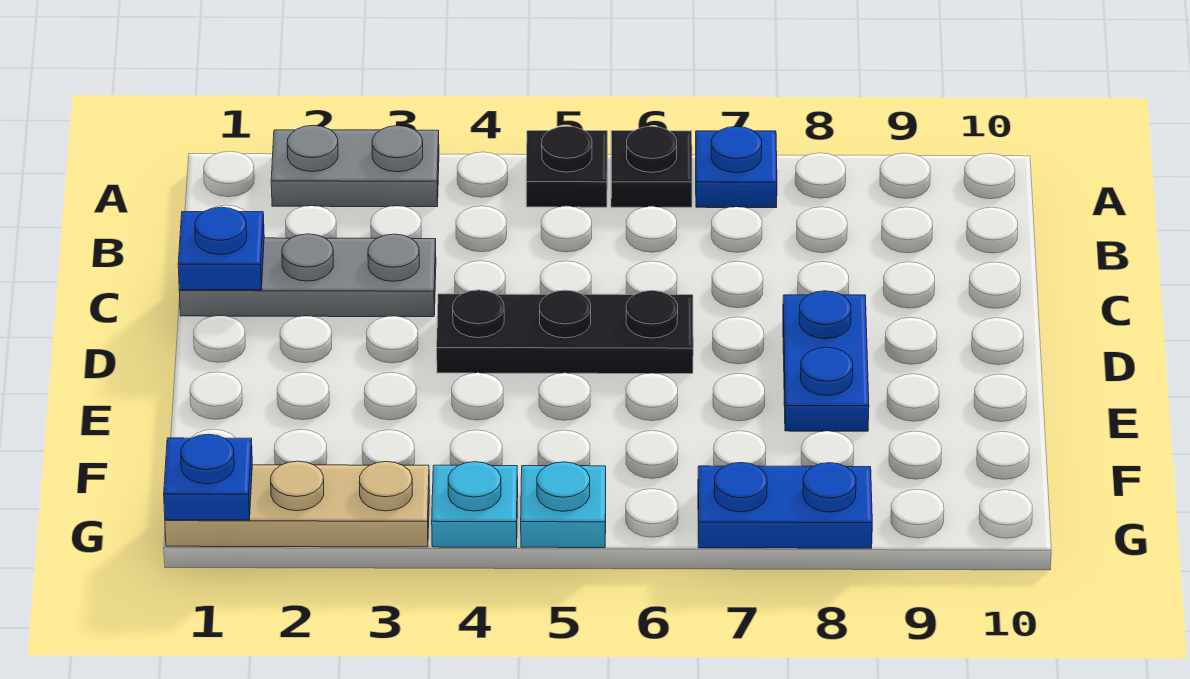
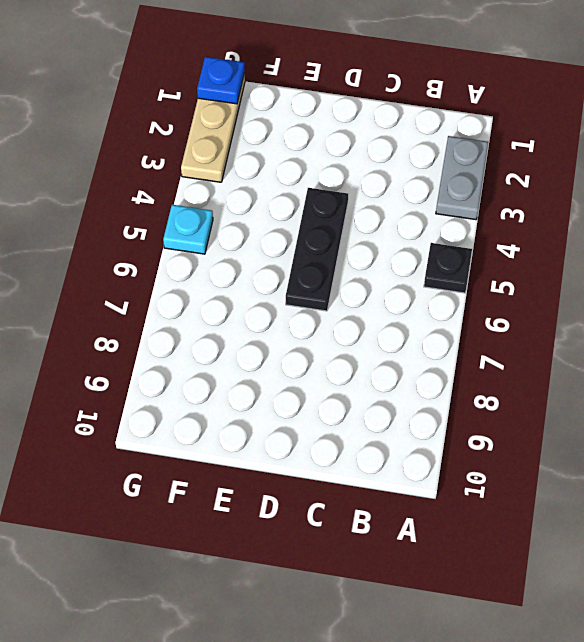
none -> black plate A6 level 1
none -> blue plate A7 level 1
none -> grey plate C1:C3 level 1

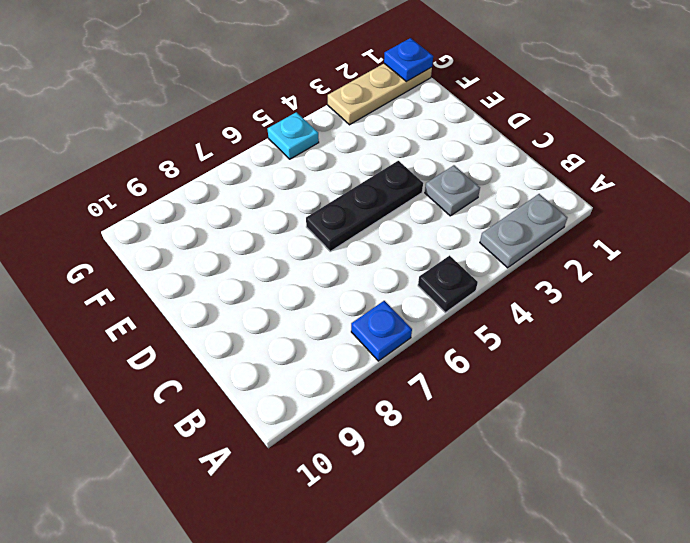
grey plate C3 level 1 -> grey plate C1:C3 level 1
none -> black plate A6 level 1
none -> blue plate D8:E8 level 1
none -> cyan plate G4 level 1

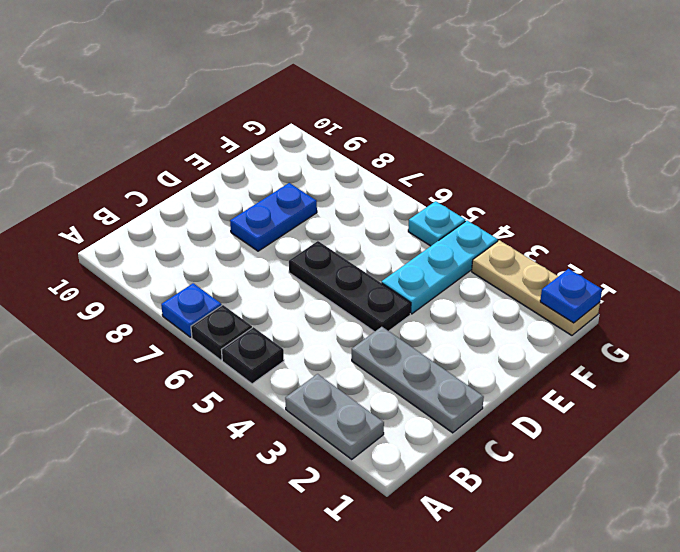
cyan plate E4:G4 level 1 -> cyan plate G4 level 1
none -> blue plate G7:G8 level 1
none -> blue plate C1 level 2

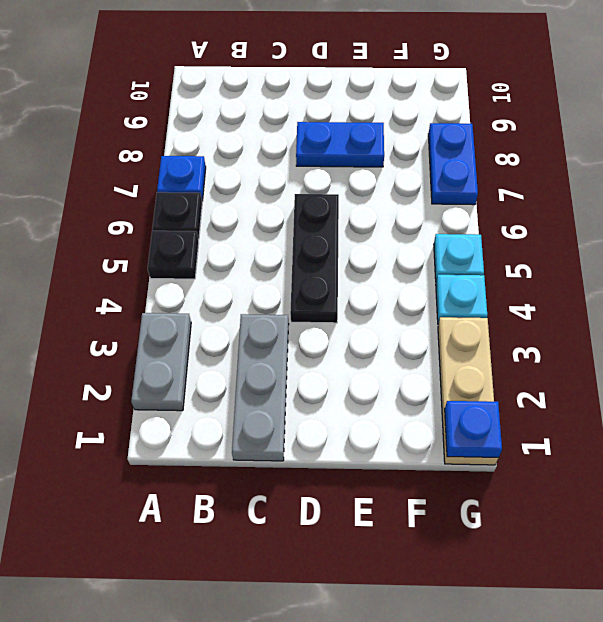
none -> blue plate C1 level 2

